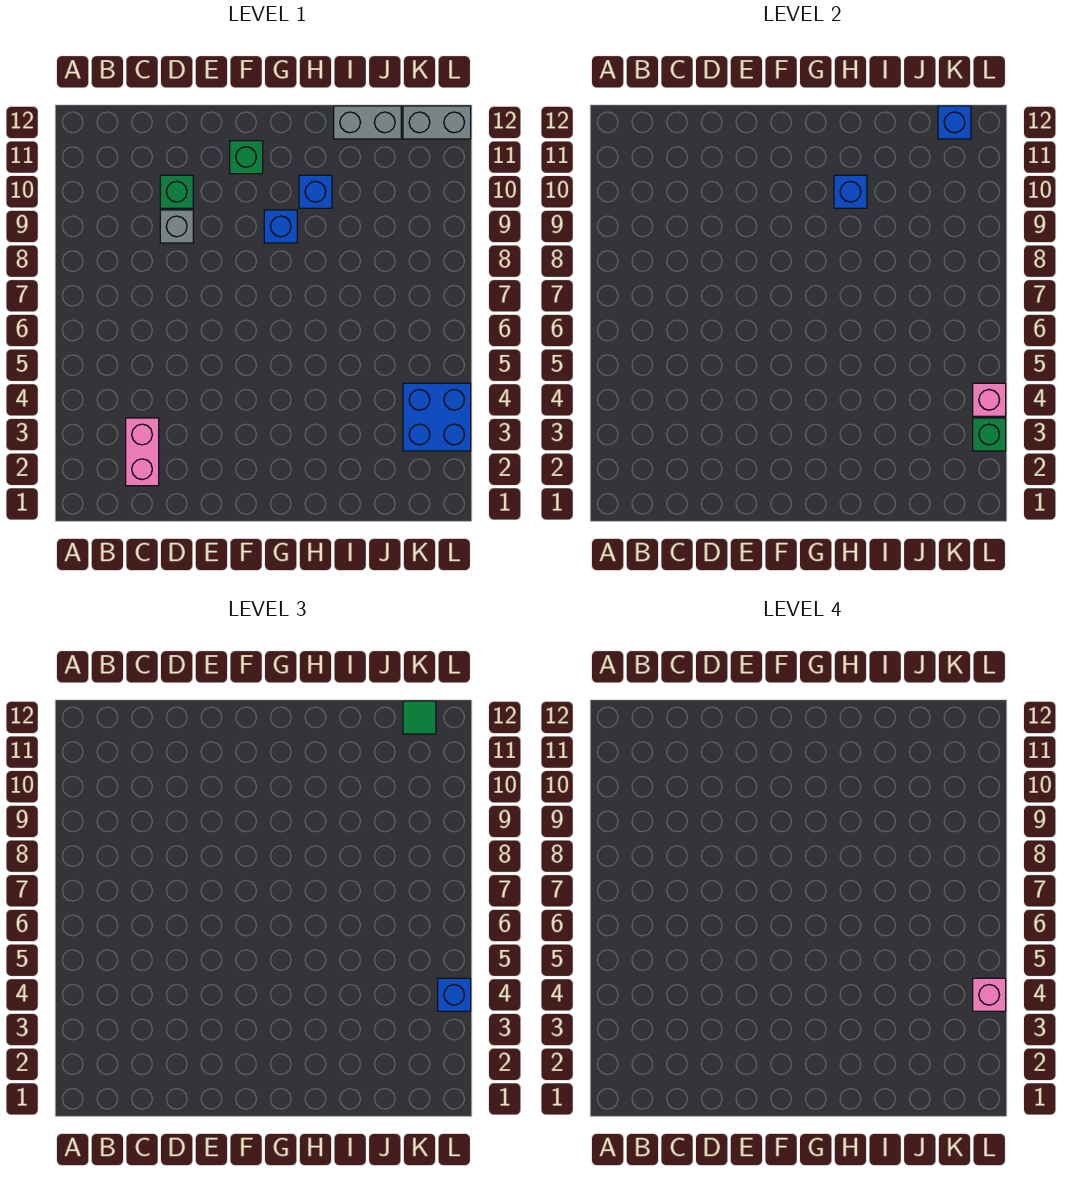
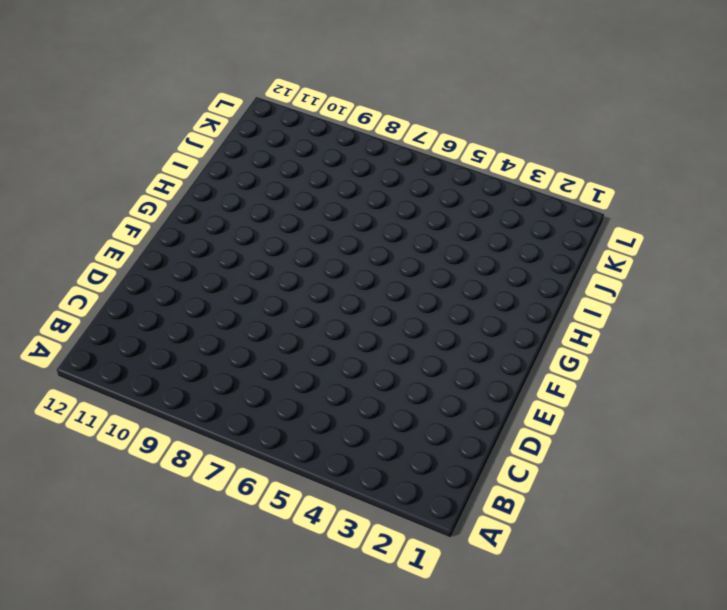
none -> pink brick C2:C3 level 1
none -> grey brick D9 level 1
none -> green brick D10 level 1

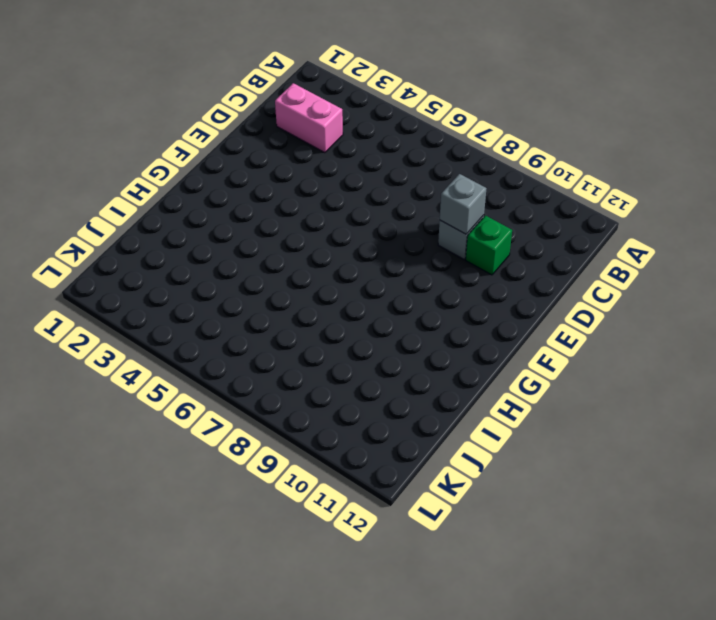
grey brick D9 level 2 -> none
none -> green brick F11 level 1
none -> blue brick G9 level 1
none -> blue brick H10 level 1

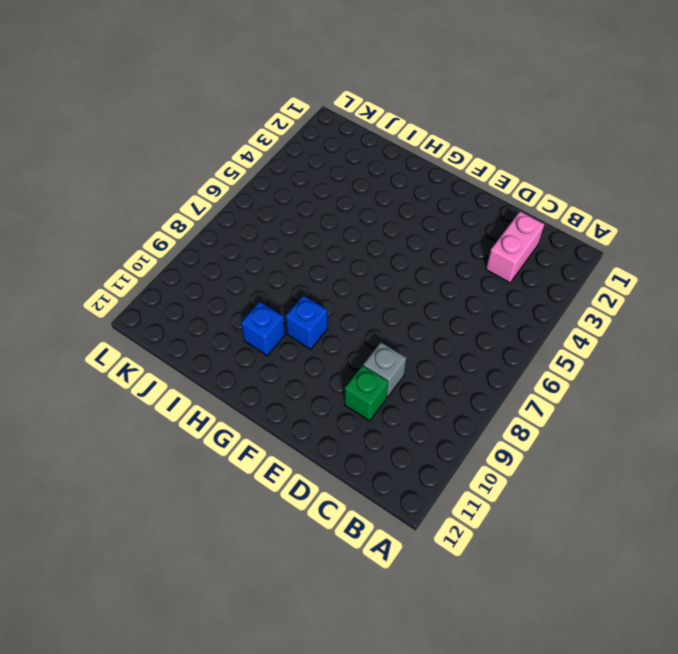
none -> green brick F11 level 1
none -> grey brick I12:J12 level 1
none -> blue brick K3:L4 level 1

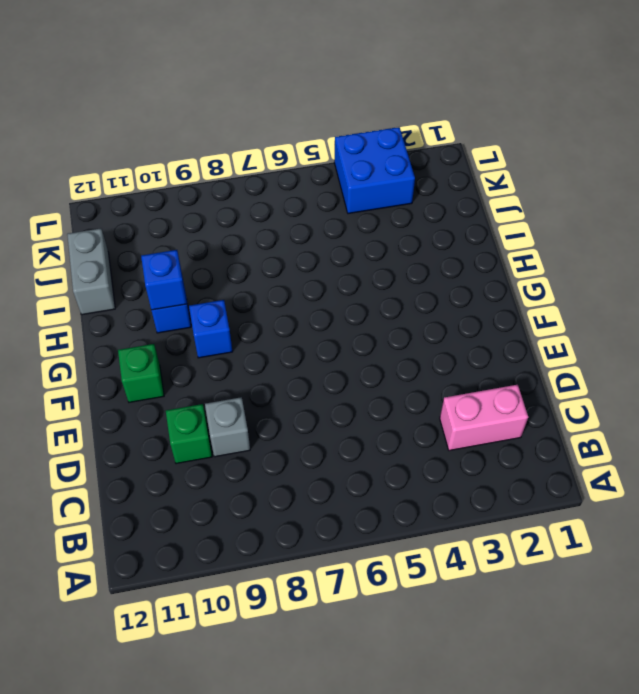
none -> grey brick K12:L12 level 1
none -> blue brick K12 level 2
none -> green brick L3 level 2

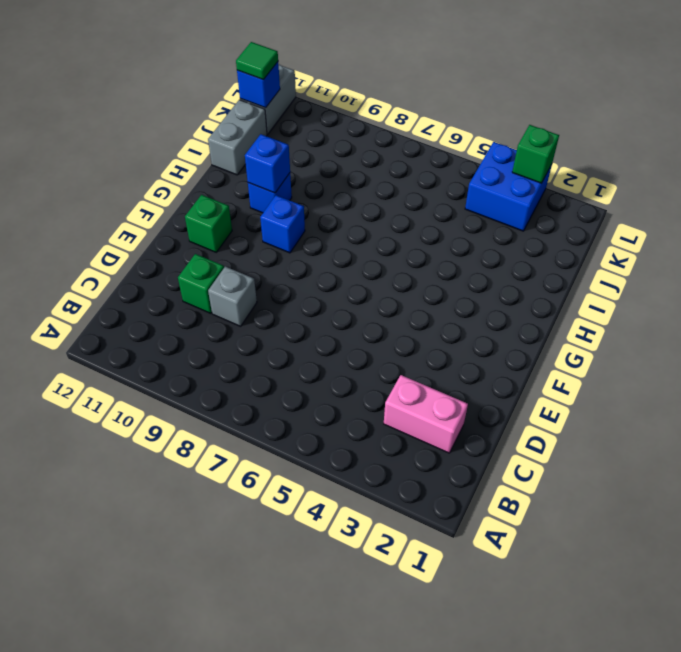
none -> pink brick L4 level 2
none -> blue brick L4 level 3
none -> pink brick L4 level 4

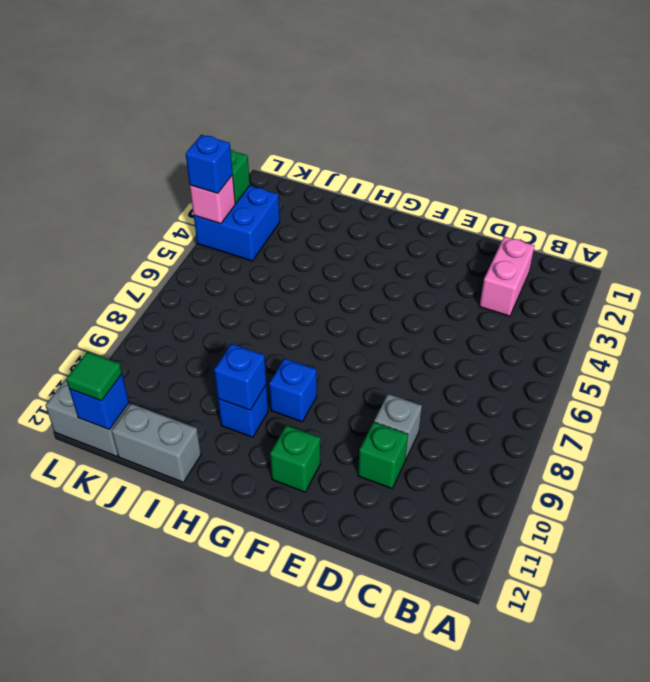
none -> pink brick L4 level 4

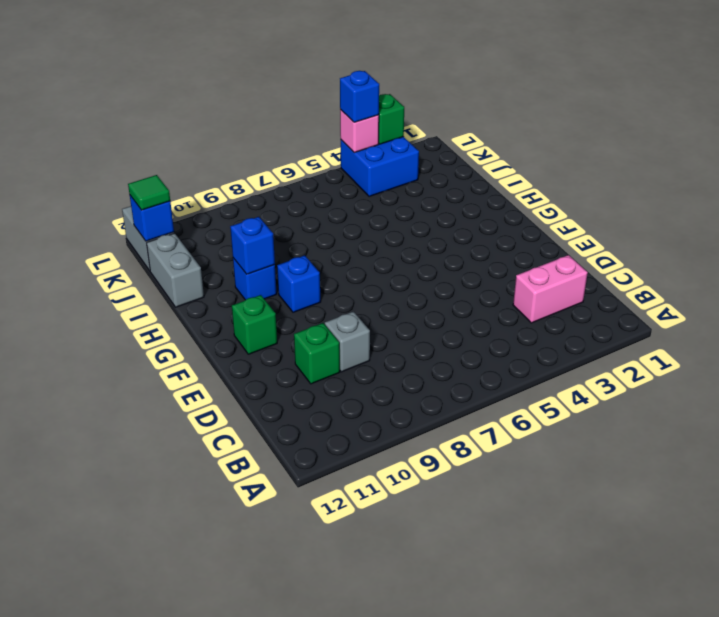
none -> pink brick L4 level 4

